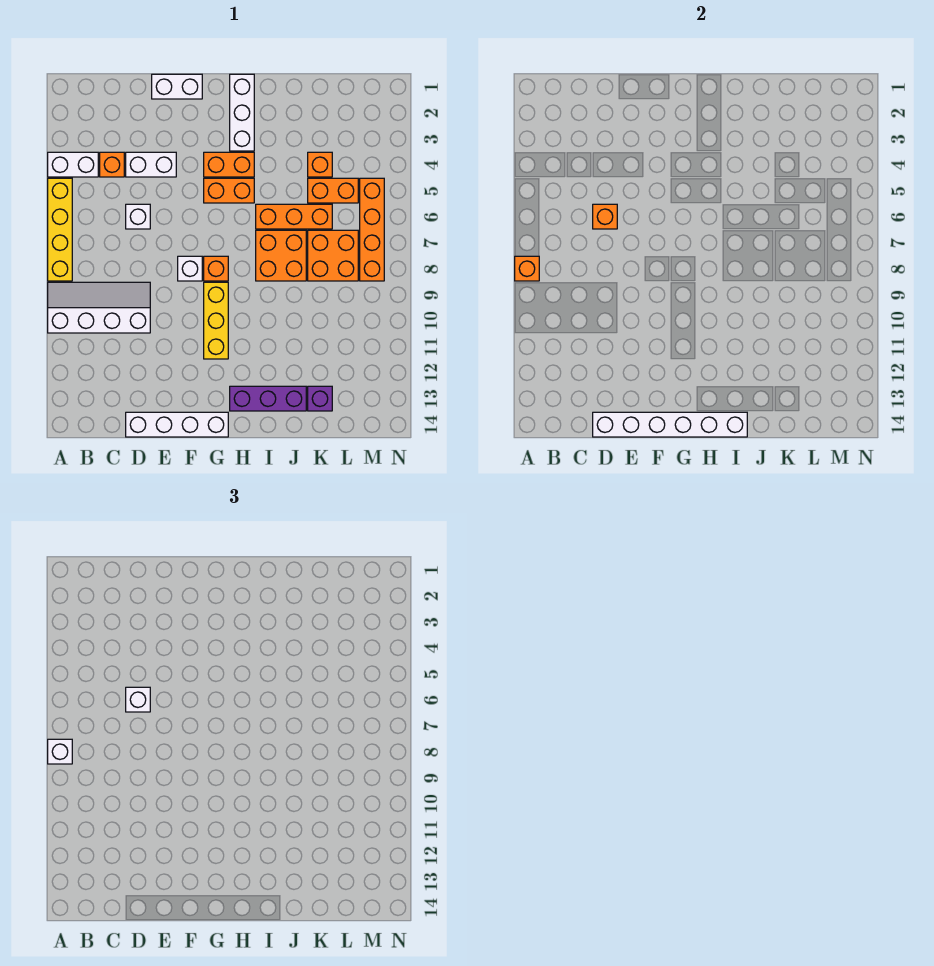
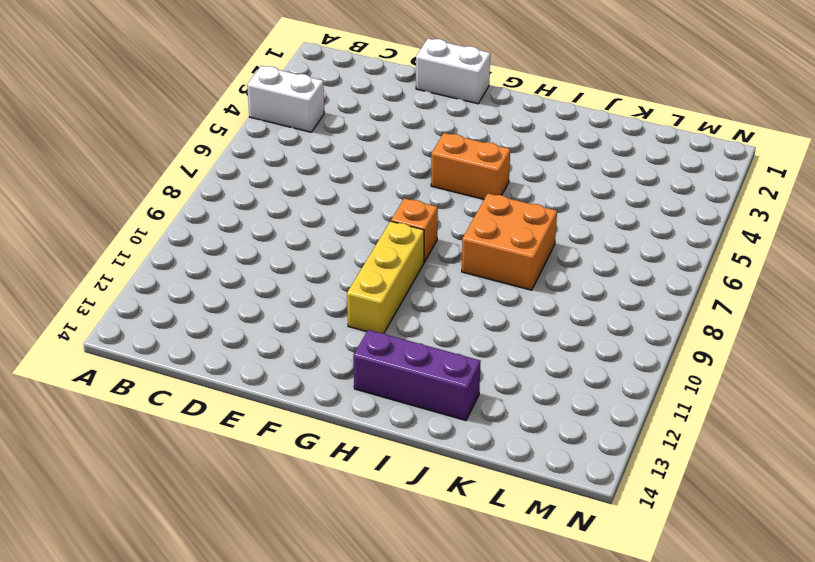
none -> yellow brick A5:A8 level 1
none -> white slope A9:D10 level 1 top 10
none -> orange brick C4 level 1

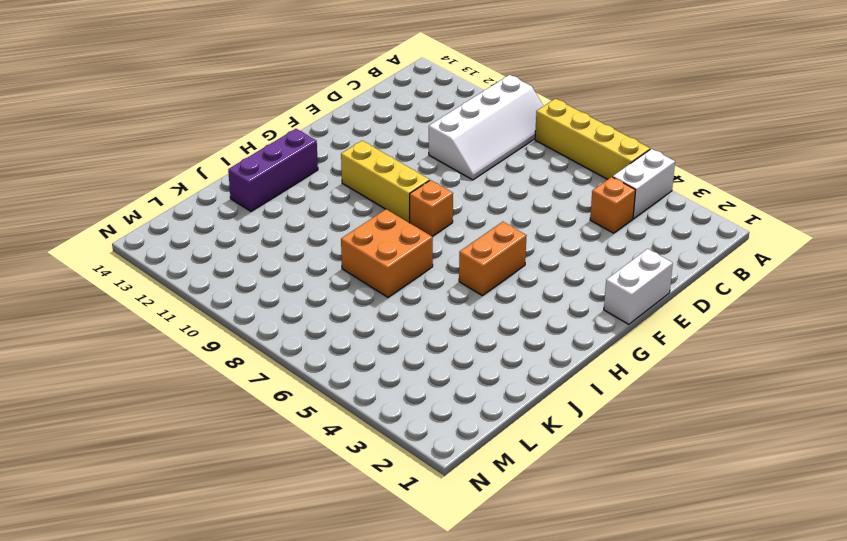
none -> white brick D4:E4 level 1
none -> white brick D6 level 1
none -> white brick D14:G14 level 1

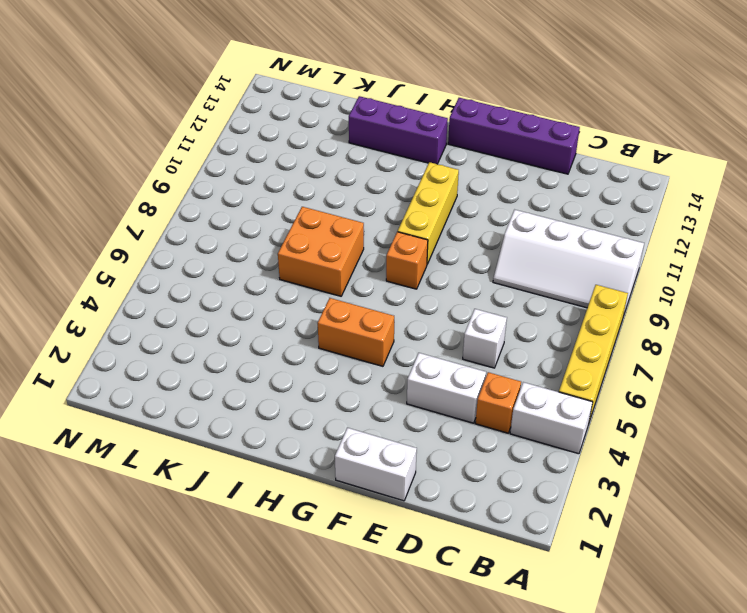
purple brick D14:G14 level 1 -> white brick D14:G14 level 1
none -> white brick F8 level 1
none -> orange brick G4:H4 level 1
none -> white brick H1:H3 level 1

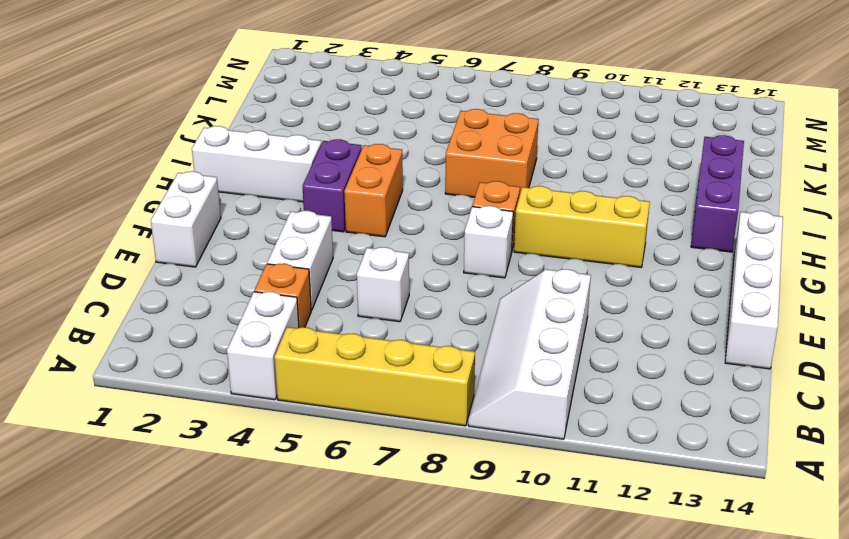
purple brick G4:H4 level 1 -> orange brick G4:H4 level 1
none -> orange brick I6:K6 level 1
none -> orange brick K4 level 1
none -> orange brick K5:L5 level 1

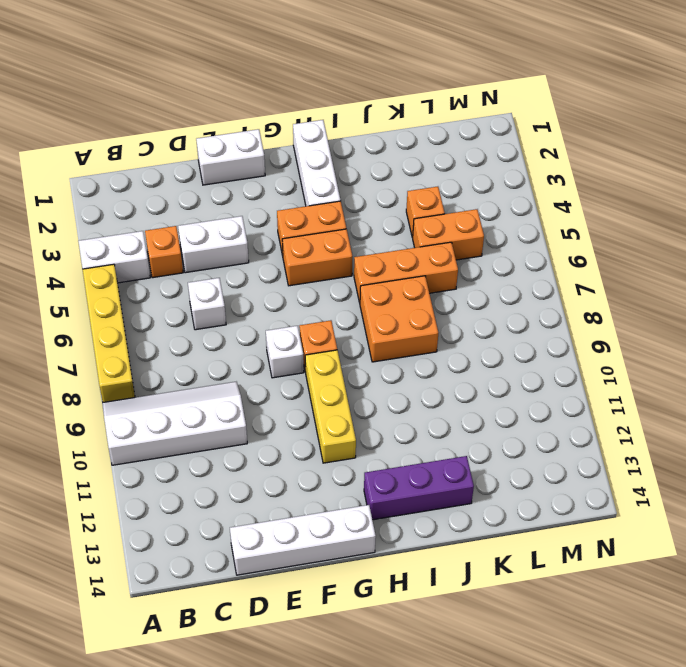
none -> orange brick K7:L8 level 1
none -> purple brick K13 level 1
none -> orange brick M5:M8 level 1

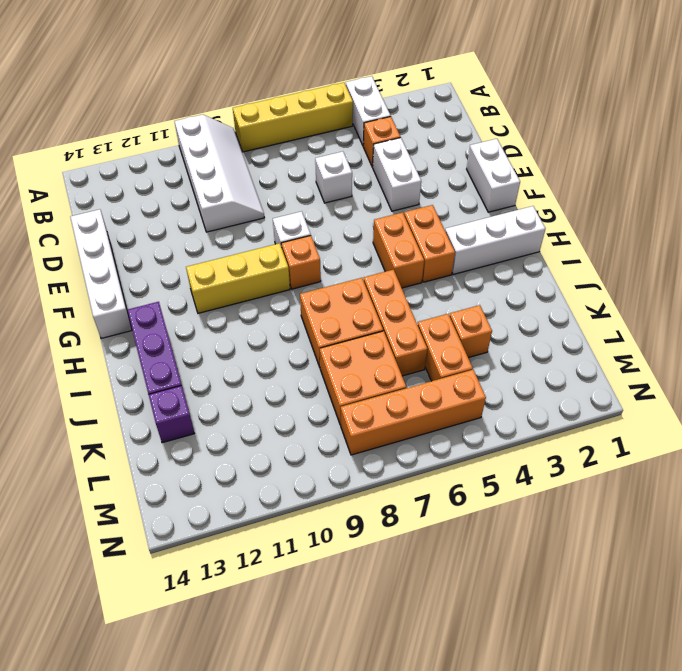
none -> orange brick A8 level 2
none -> orange brick D6 level 2
none -> white brick D14:I14 level 2

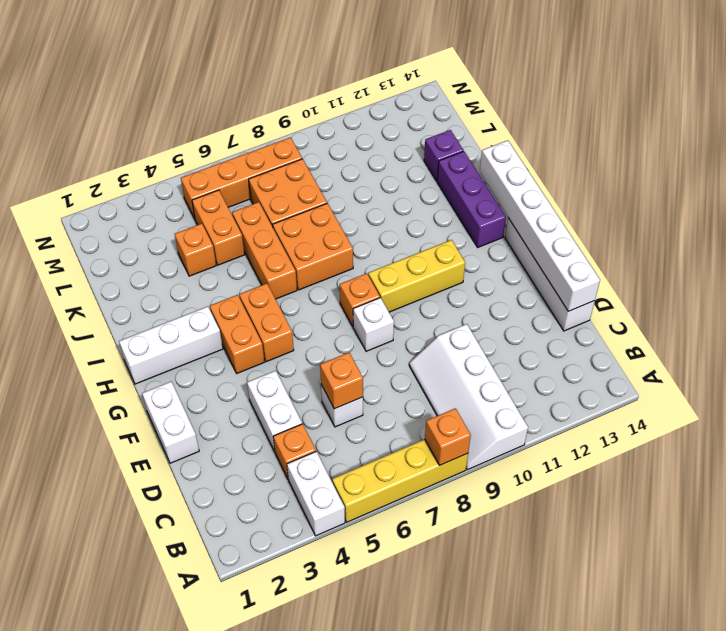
none -> white brick A8 level 3
none -> white brick D6 level 3

